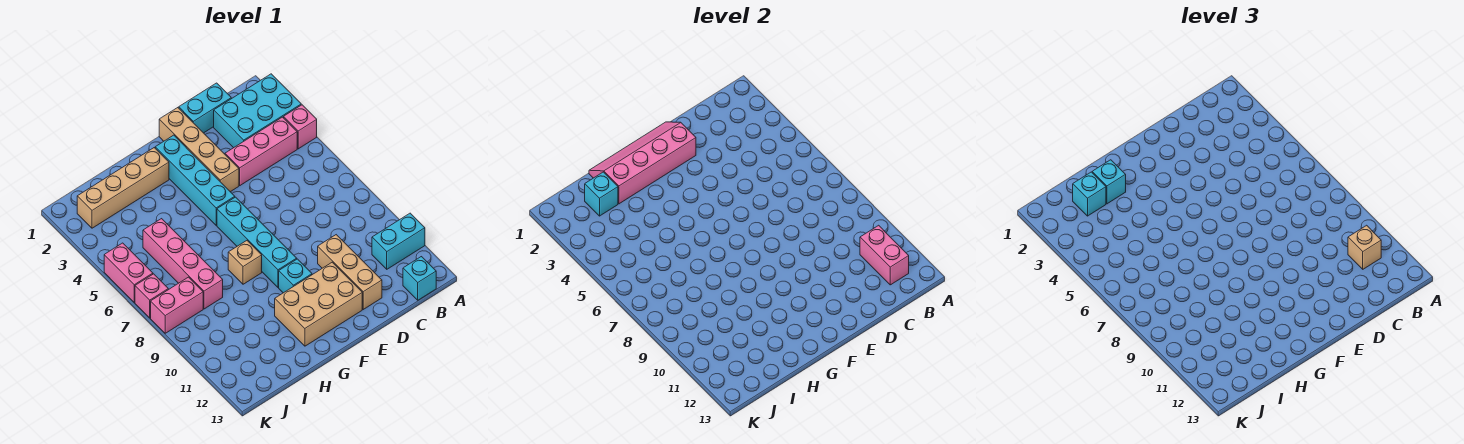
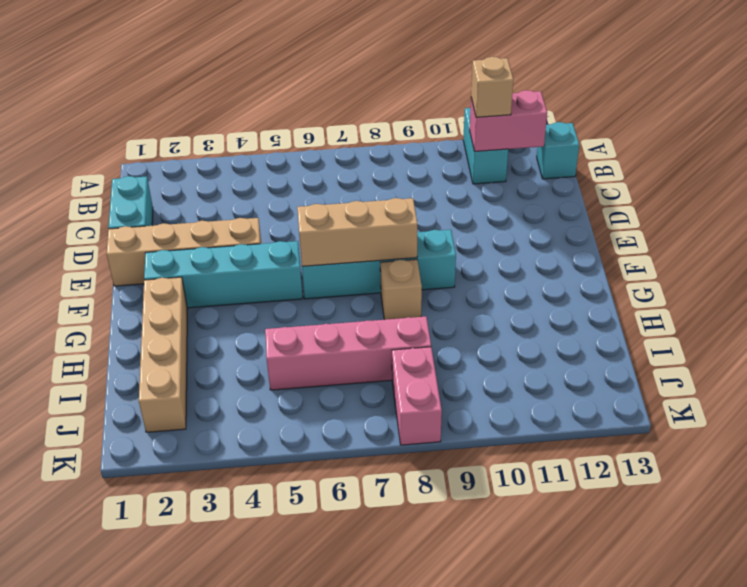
tan brick F6:F8 level 2 -> tan brick D10:D12 level 1
none -> cyan brick A2:C3 level 1
none -> pink brick A4 level 1
none -> pink brick B4:D4 level 1

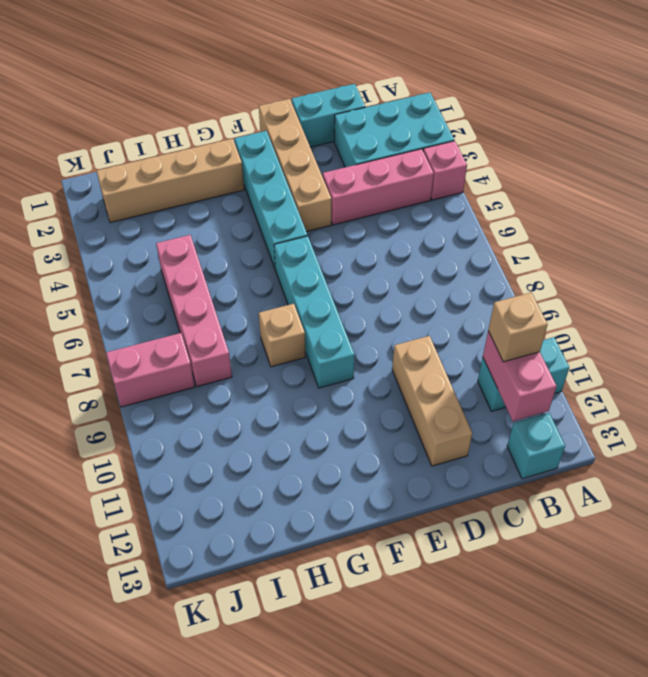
none -> tan brick E11:G12 level 1
none -> cyan brick F10 level 1
none -> pink brick K5:K6 level 1

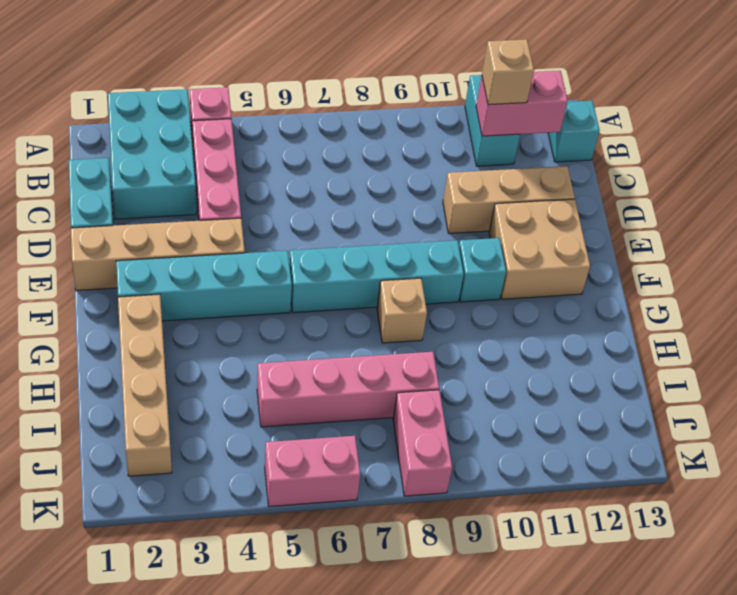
tan brick E11:F12 level 1 -> tan brick E11:G12 level 1
none -> pink brick K7 level 1
none -> pink slope E1:H2 level 2 top 2
none -> cyan brick I2 level 2

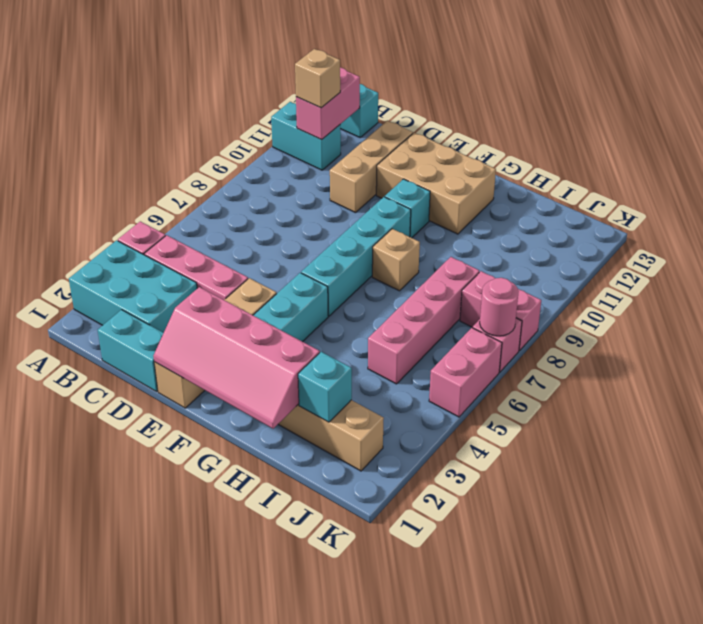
pink round brick K7 level 2 -> none
none -> cyan brick H2 level 3
none -> cyan brick I2 level 3

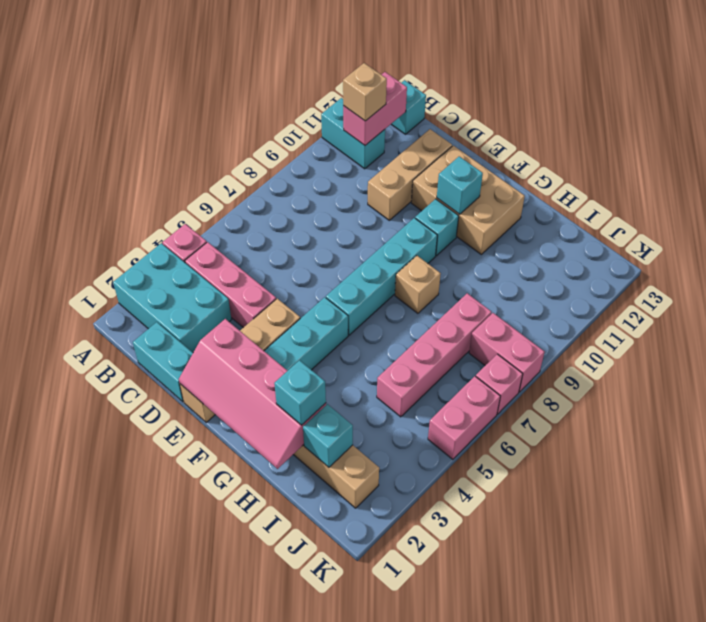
cyan brick F11 level 2 -> cyan brick I2 level 3

